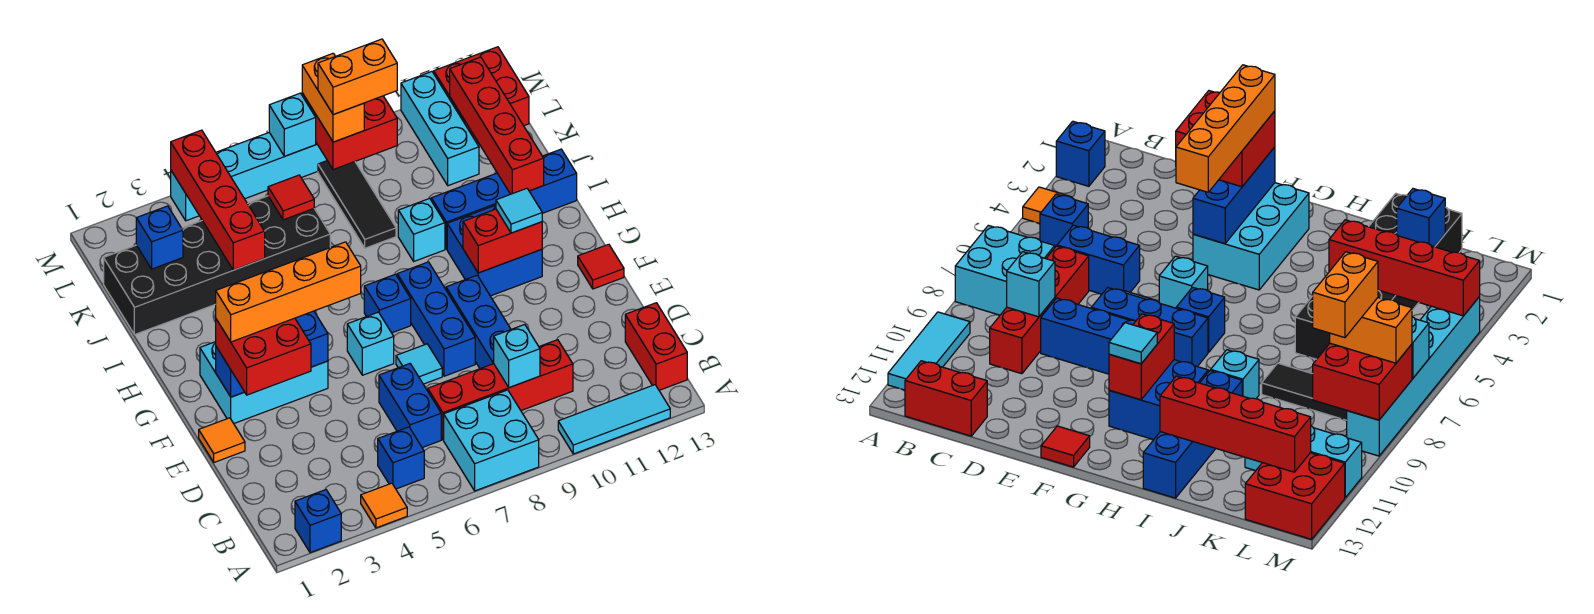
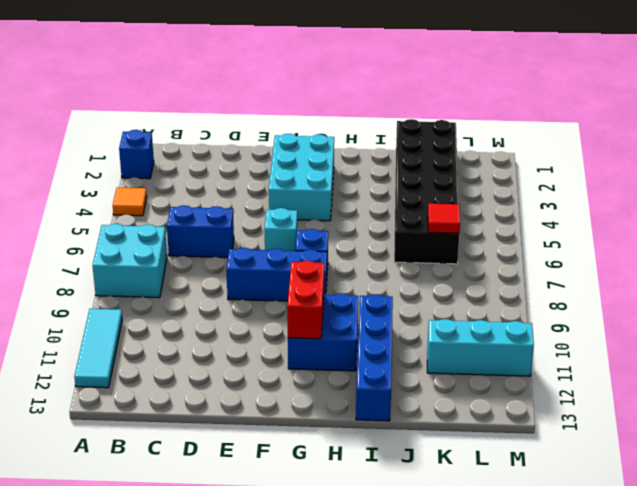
none -> blue brick B5 level 1
none -> red brick B13:C13 level 1
none -> red brick C7:C10 level 1
none -> blue brick D9:F9 level 1

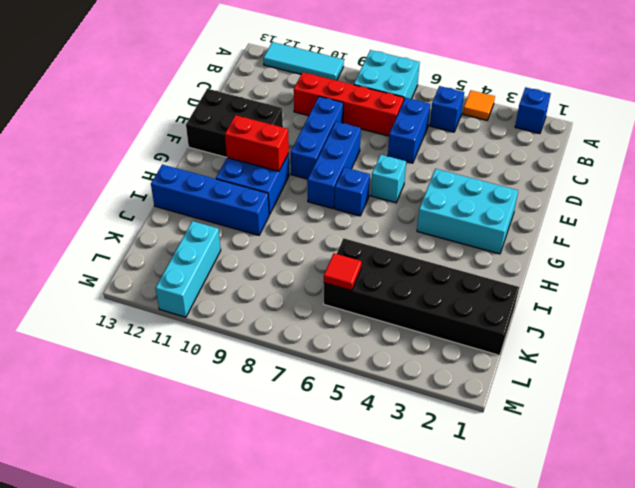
black brick E11:F13 level 1 -> red tile F13 level 1
none -> red brick B13:C13 level 1
none -> orange tile E1 level 1
none -> cyan tile E7 level 1
none -> cyan brick I9 level 1

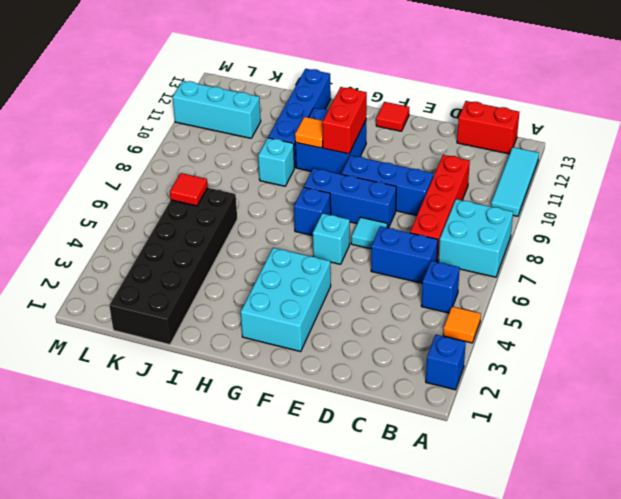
orange tile H10 level 2 -> orange tile E1 level 1
none -> black tile J8:L8 level 1
none -> red brick L12:M13 level 1
none -> cyan brick M4:M9 level 1
none -> cyan brick C9 level 2

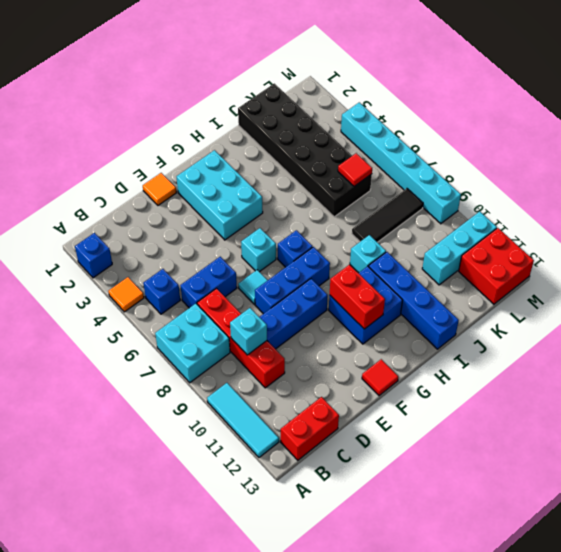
none -> blue brick F2:F4 level 2
none -> red brick I12:L12 level 2
none -> red brick J4:M4 level 2
none -> blue brick K2 level 2

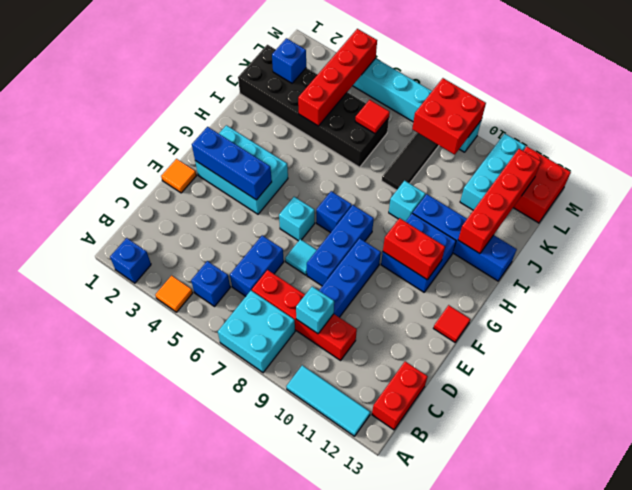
none -> cyan brick M7 level 2
none -> red brick E2:F3 level 3
none -> cyan tile G11 level 3
none -> orange brick L8:M8 level 3

